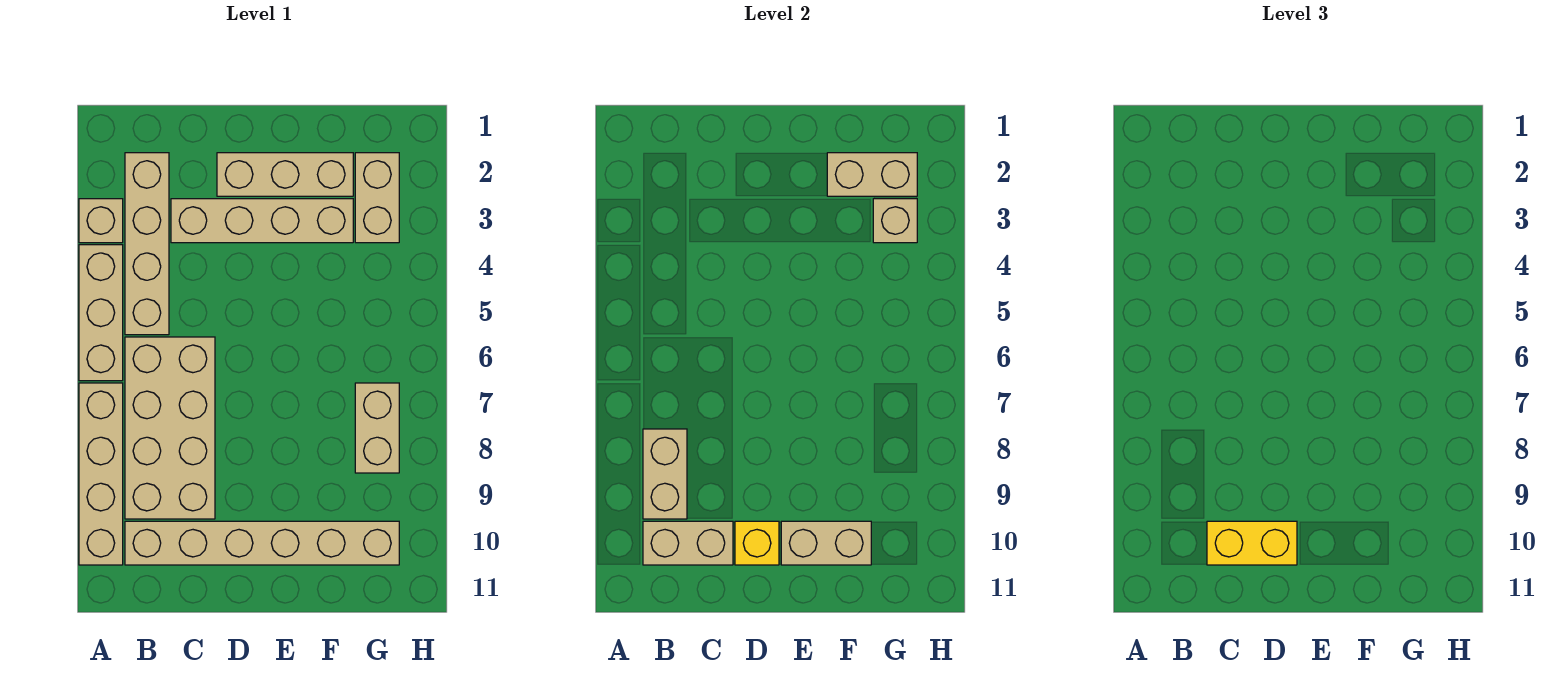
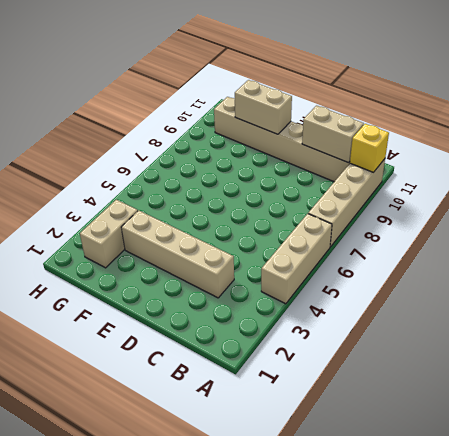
yellow brick A10 level 2 -> yellow brick D10 level 2
none -> tan brick A3 level 1
none -> tan brick B2:B5 level 1
none -> tan brick B6:C9 level 1

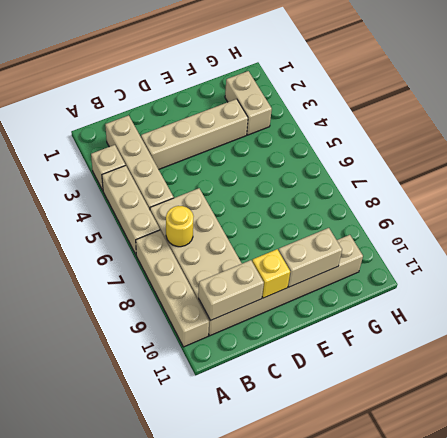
yellow round brick B7 level 2 -> none
none -> tan brick D2:F2 level 1
none -> tan brick G7:G8 level 1
none -> tan brick B8:B9 level 2

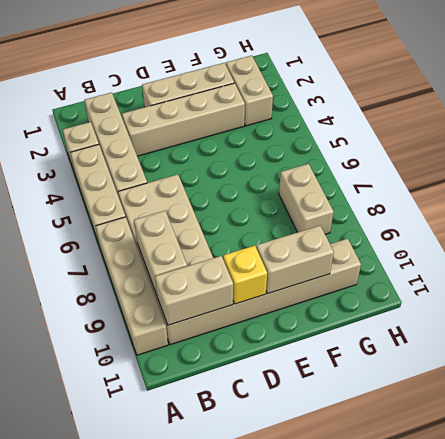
none -> tan brick F2:G2 level 2
none -> tan brick G3 level 2
none -> yellow brick C10:D10 level 3

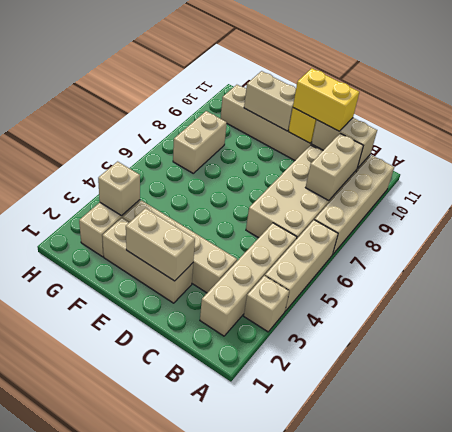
tan brick D2:E2 level 2 -> tan brick F2:G2 level 2

